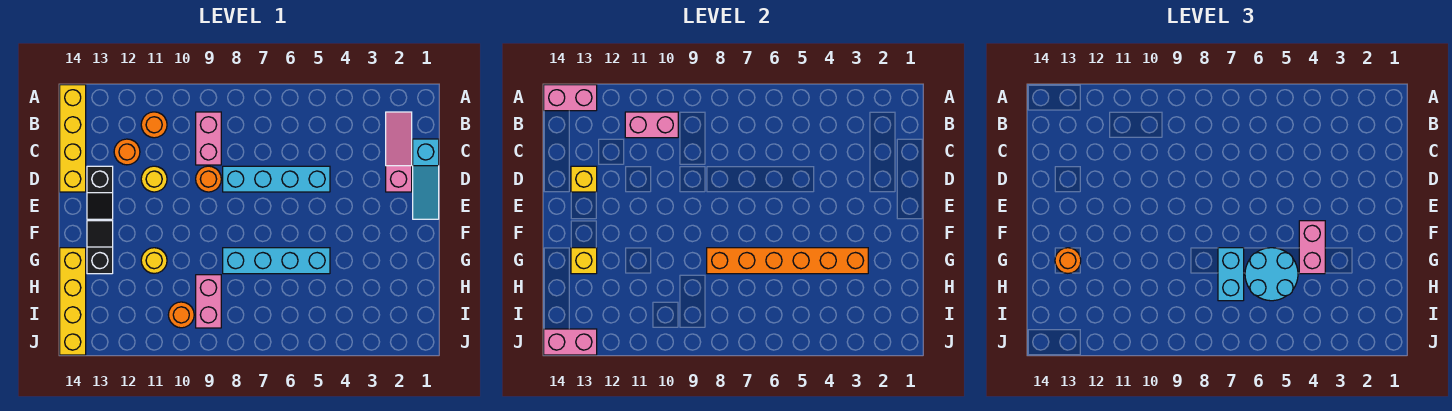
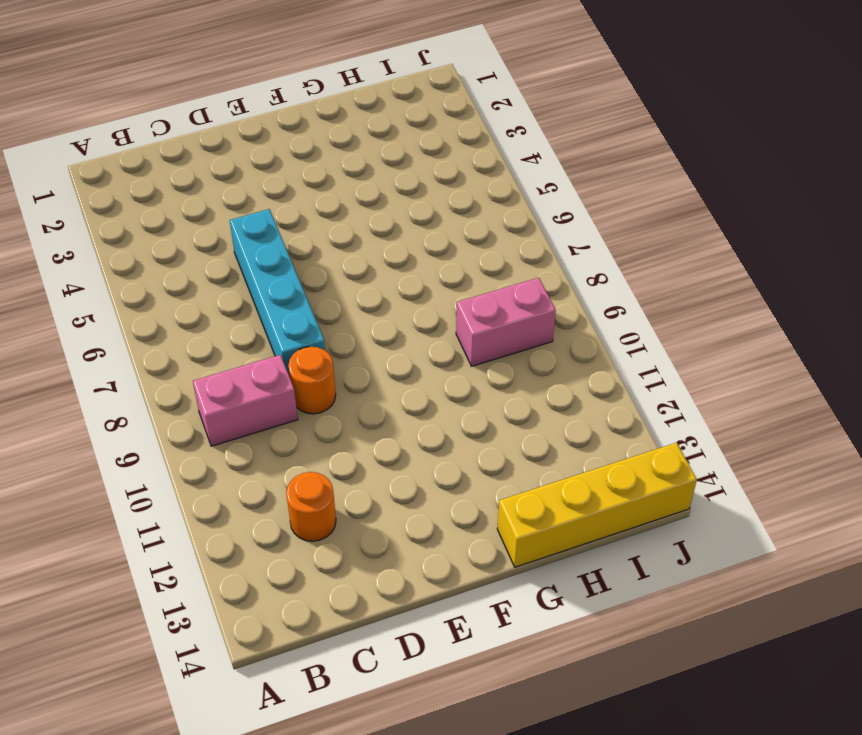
none -> yellow brick A14:D14 level 1
none -> pink slope B2:D2 level 1 top D
none -> orange round brick B11 level 1

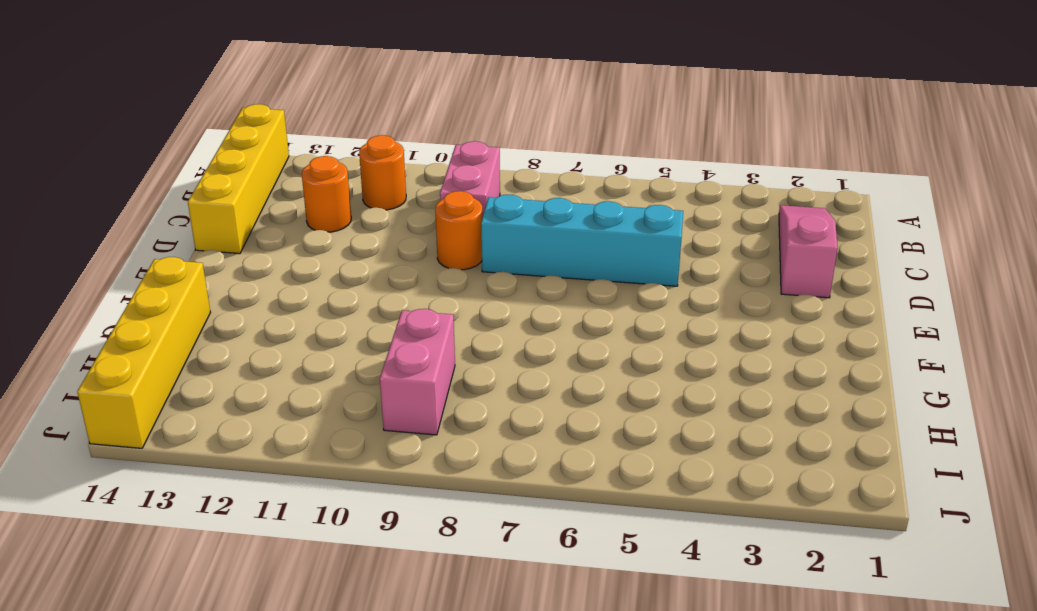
none -> cyan slope C1:E1 level 1 top C
none -> yellow round brick D11 level 1
none -> black slope D13:E13 level 1 top D

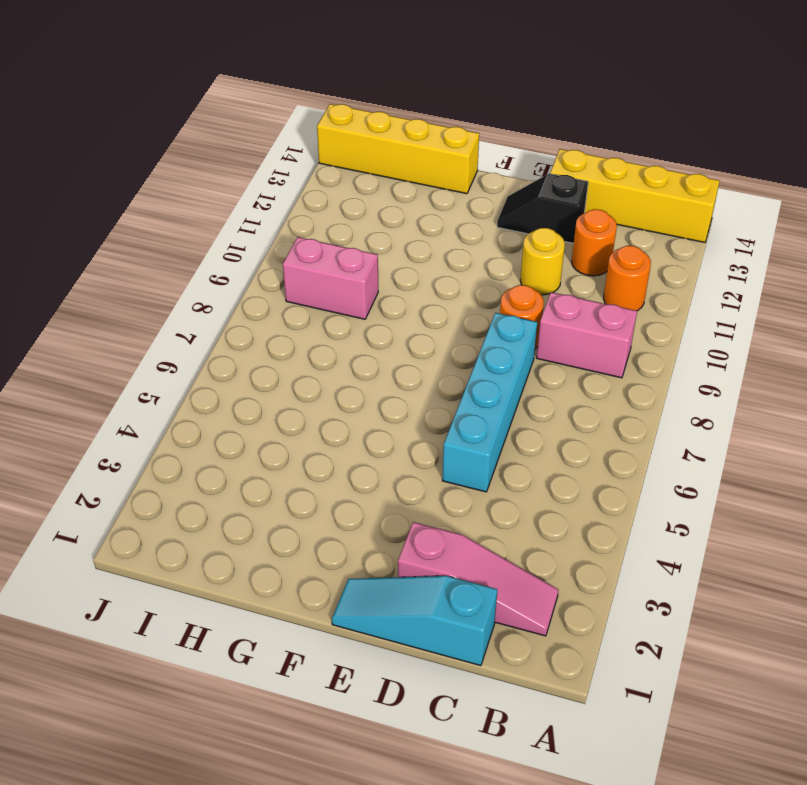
none -> black slope F13:G13 level 1 top G
none -> cyan brick G5:G8 level 1
none -> yellow round brick G11 level 1

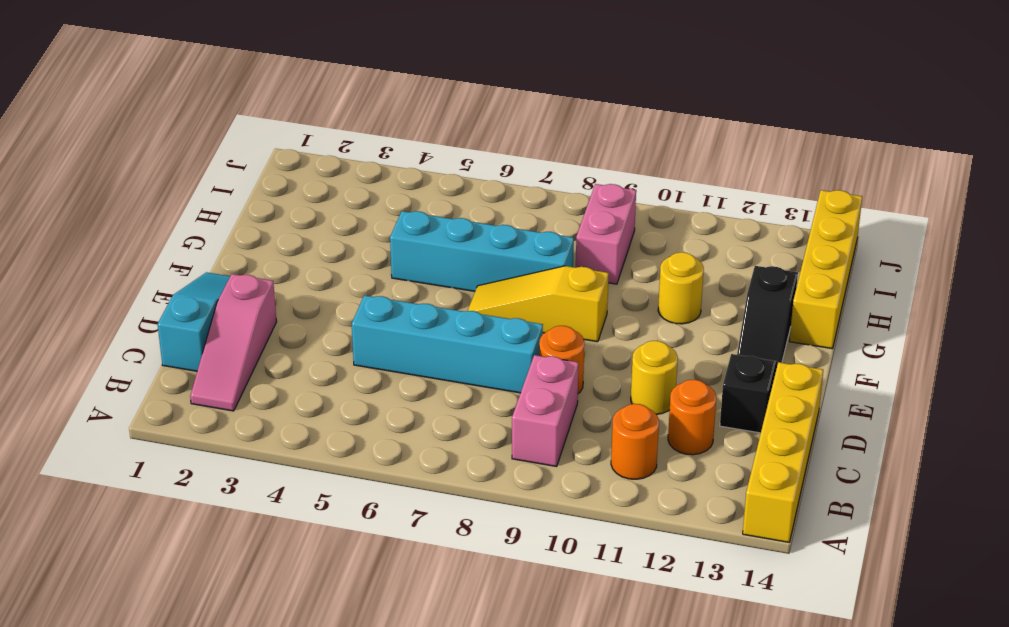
yellow slope F7:F9 level 1 top 9 -> none
none -> orange round brick I10 level 1
none -> pink brick A13:A14 level 2
none -> pink brick B10:B11 level 2

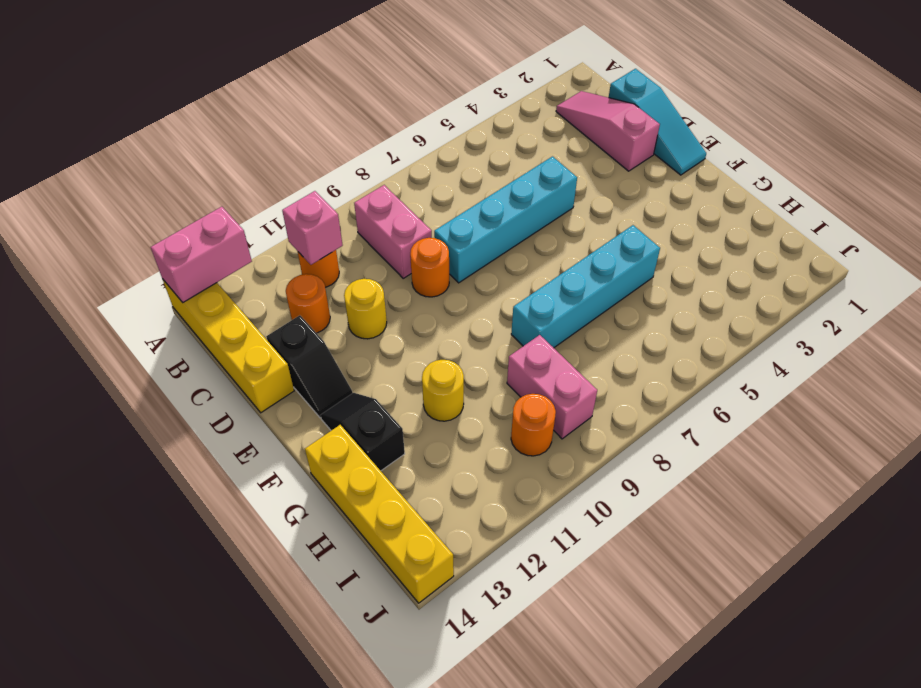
pink brick B11 level 2 -> pink brick B10:B11 level 2
none -> yellow brick D13 level 2
none -> orange brick G3:G8 level 2
none -> yellow brick G13 level 2

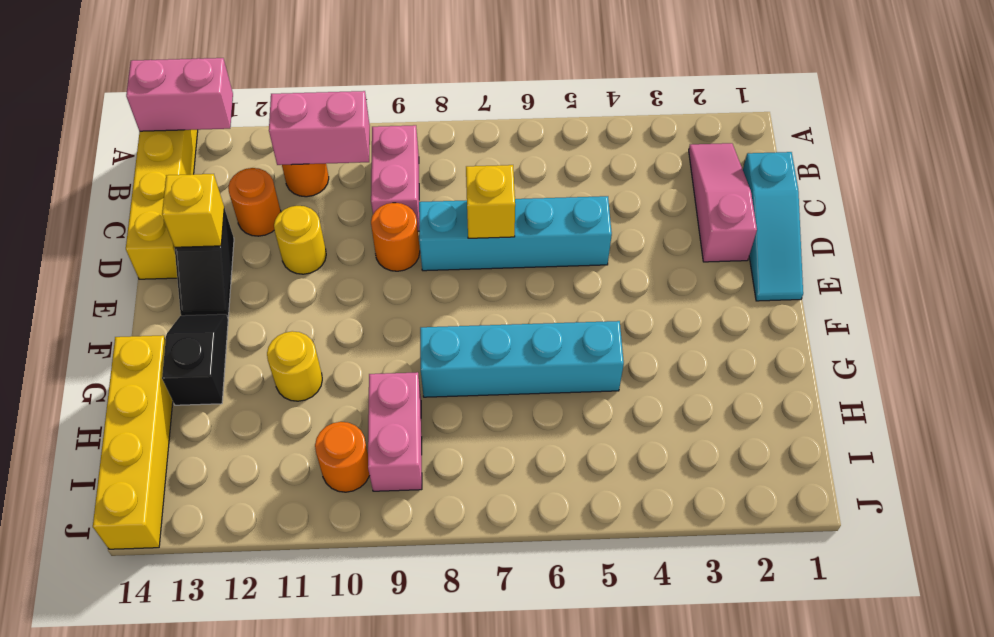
yellow brick D7 level 2 -> yellow brick G13 level 2
none -> orange brick G3:G8 level 2
none -> pink brick J13:J14 level 2
none -> pink brick F4:G4 level 3

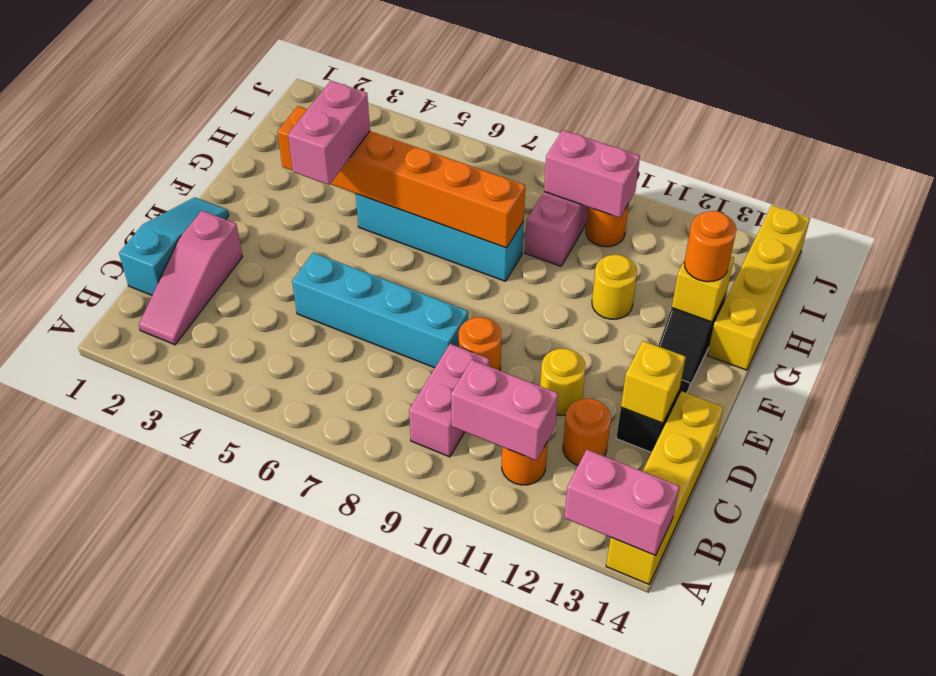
pink brick I9:I10 level 2 -> pink brick J13:J14 level 2
none -> cyan round brick G5:H6 level 3
none -> cyan brick G7:H7 level 3

